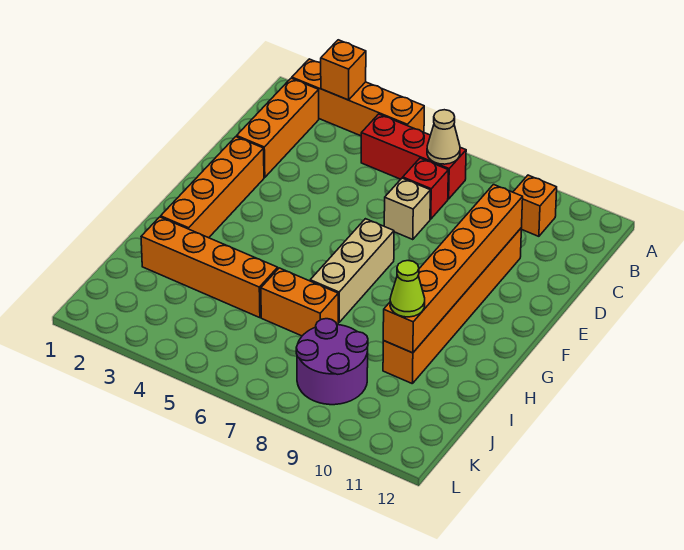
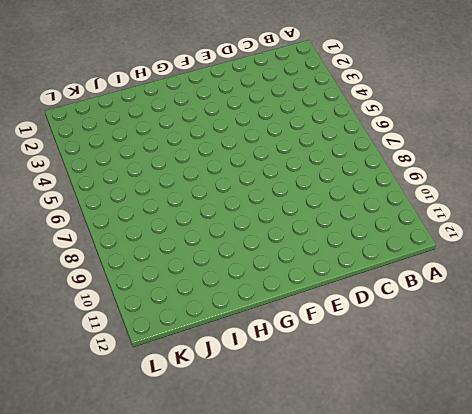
none -> orange brick A2:A5 level 1
none -> orange brick B2:D2 level 1
none -> red brick B5:B7 level 1

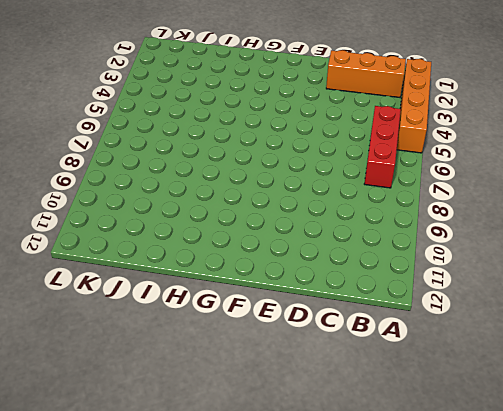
none -> orange brick B10 level 1
none -> red brick C7 level 1
none -> tan brick D7 level 1

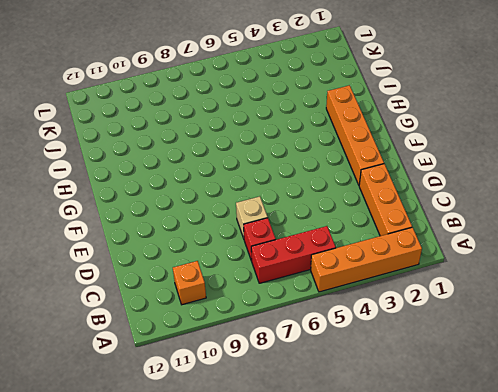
none -> orange brick D10:I10 level 1
none -> tan brick F7:H7 level 1
none -> orange brick I2:I5 level 1

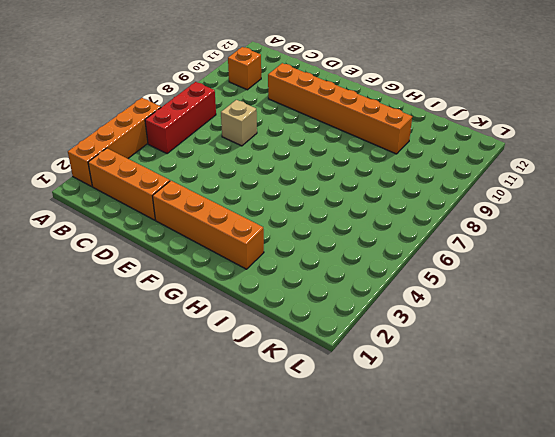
none -> red brick C7 level 1
none -> tan brick F7:H7 level 1
none -> orange brick I2:I5 level 1

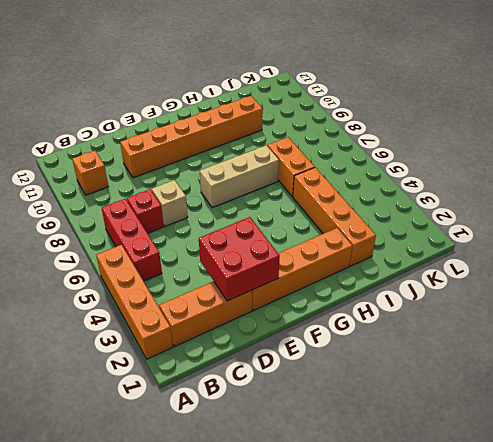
red brick D2:E3 level 2 -> none
none -> purple round brick J8:K9 level 1
none -> orange brick A3 level 2
none -> tan cone B7 level 2

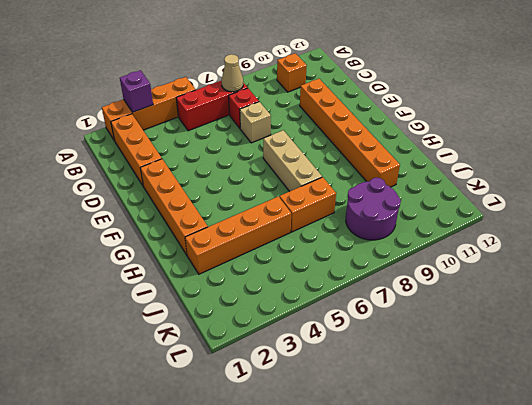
purple brick A3 level 2 -> orange brick A3 level 2
none -> orange brick D10:I10 level 2
none -> lime cone I10 level 3

